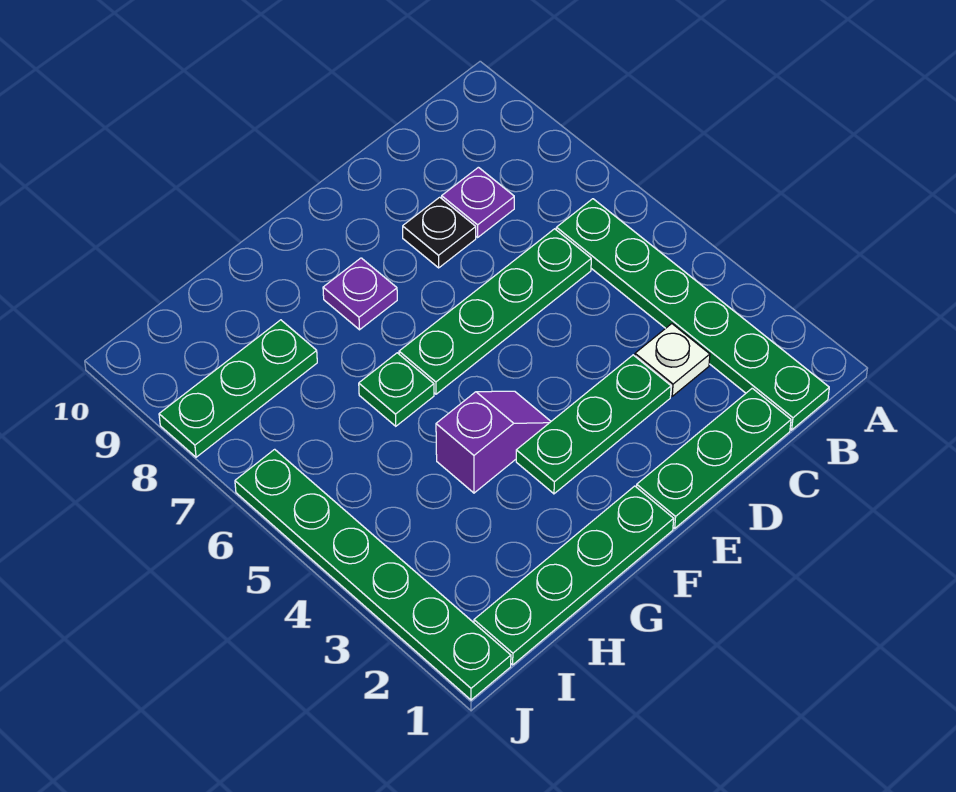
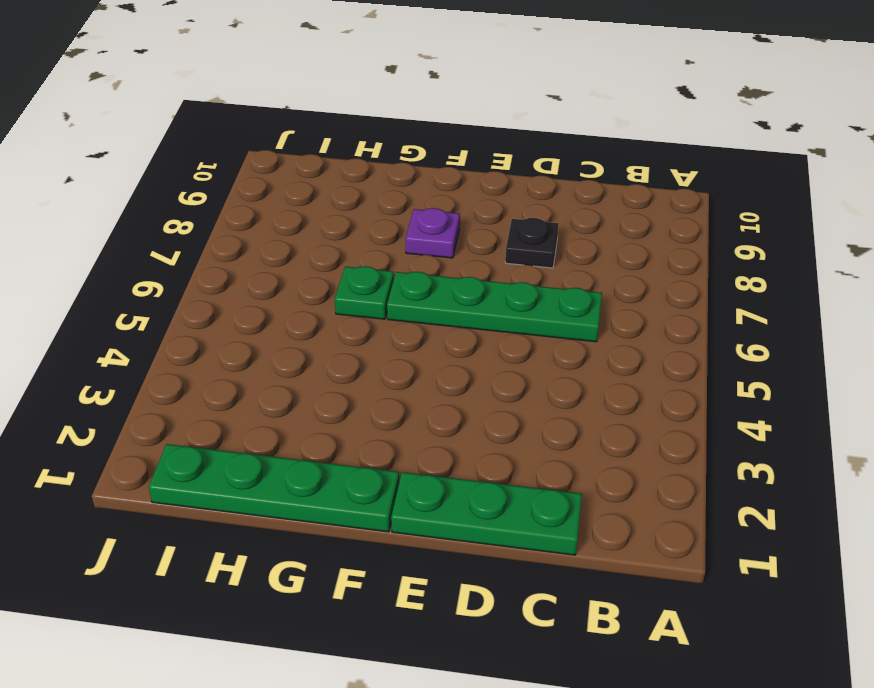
none -> green plate B1:B6 level 1
none -> white plate C3 level 1
none -> purple plate C8 level 1

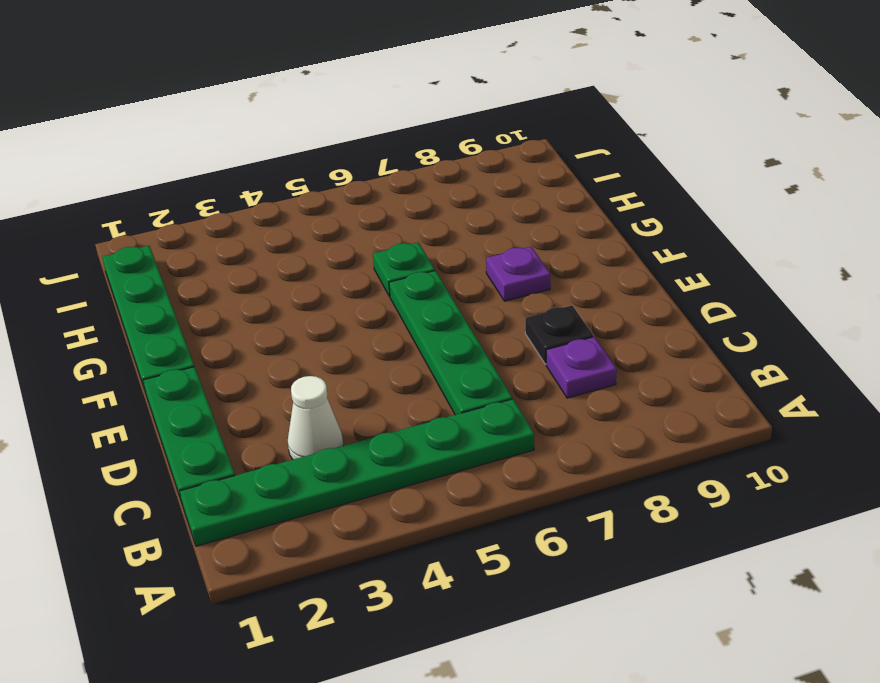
white cone C3 level 1 -> white plate C3 level 1
none -> green plate D3:F3 level 1
none -> purple slope F4:G4 level 1 top G
none -> green plate H8:J8 level 1

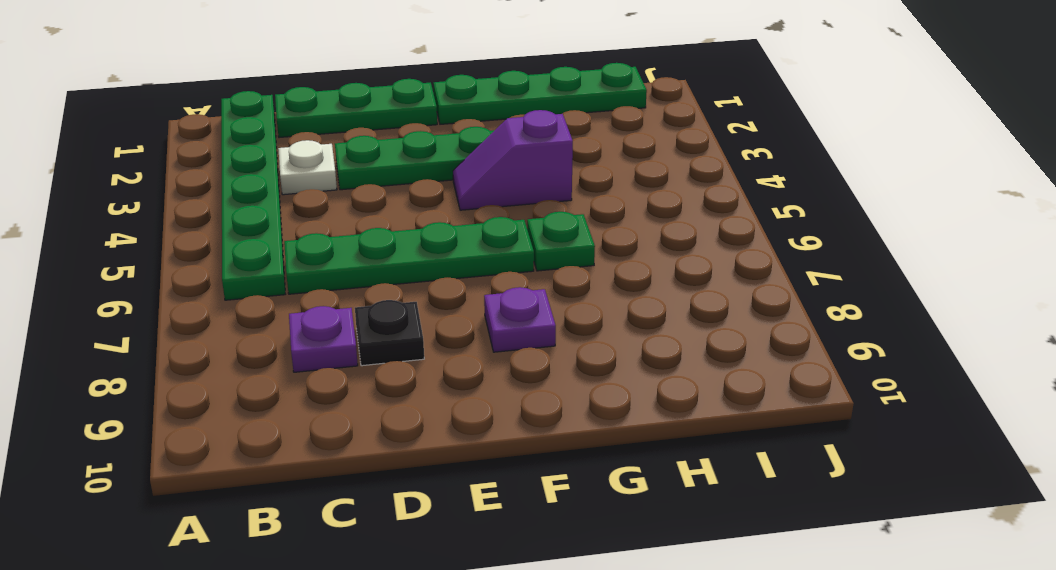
none -> green plate H8:J8 level 1
none -> green plate J1:J6 level 1

